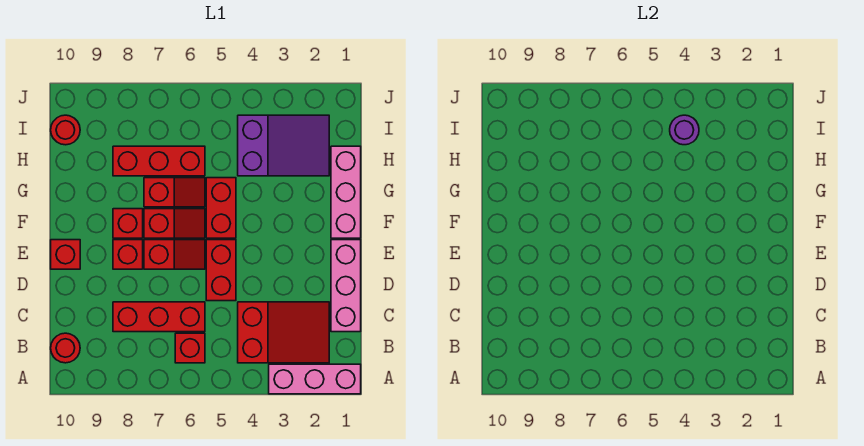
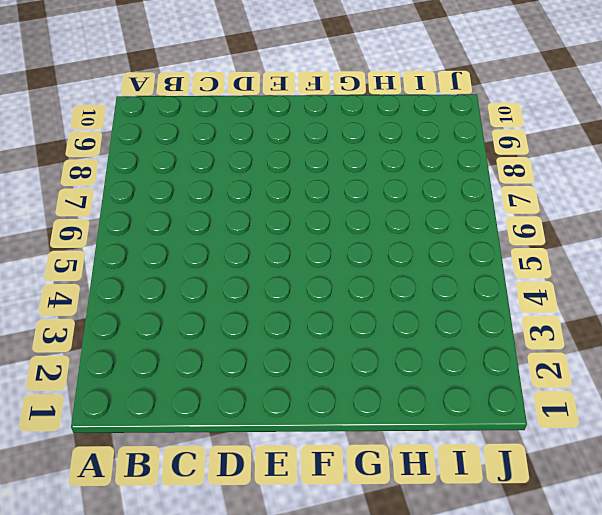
none -> pink brick A1:A3 level 1
none -> red slope B2:C4 level 1 top 4
none -> red brick B6 level 1

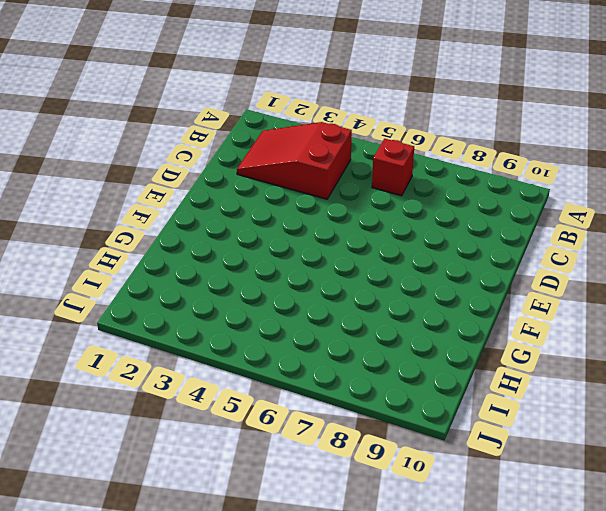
none -> pink brick A1:A3 level 1
none -> red round brick B10 level 1
none -> pink brick C1:E1 level 1

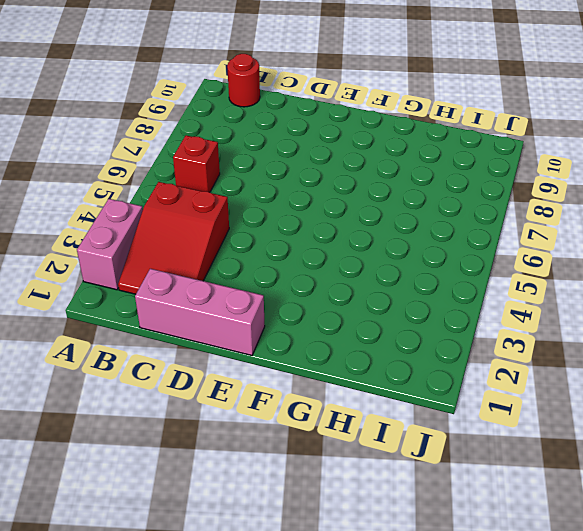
pink brick A2:A3 level 1 -> pink brick A1:A3 level 1
none -> red brick C6:C8 level 1
none -> red brick D5:E5 level 1
none -> red slope E6:E7 level 1 top 7

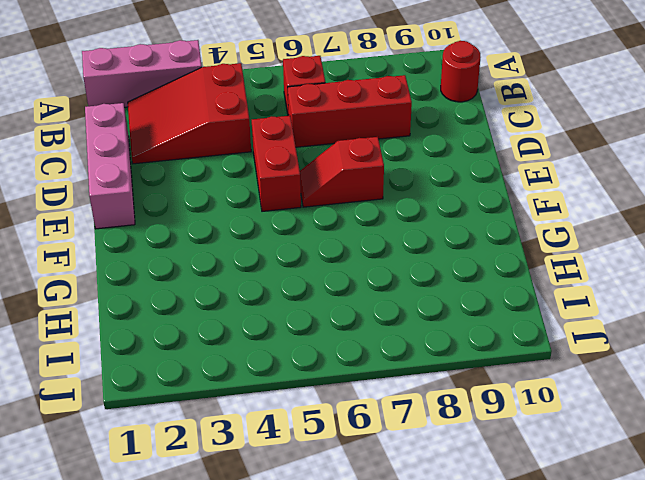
none -> red brick E8 level 1
none -> red brick E10 level 1
none -> pink brick F1:H1 level 1

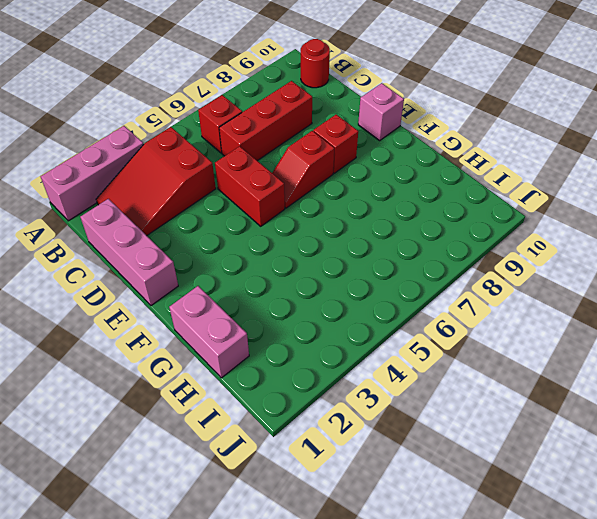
pink brick E10 level 1 -> red brick E10 level 1
pink brick G1:H1 level 1 -> pink brick F1:H1 level 1
none -> red brick F5:G5 level 1
none -> red slope F6:F7 level 1 top 7
none -> red brick F8 level 1

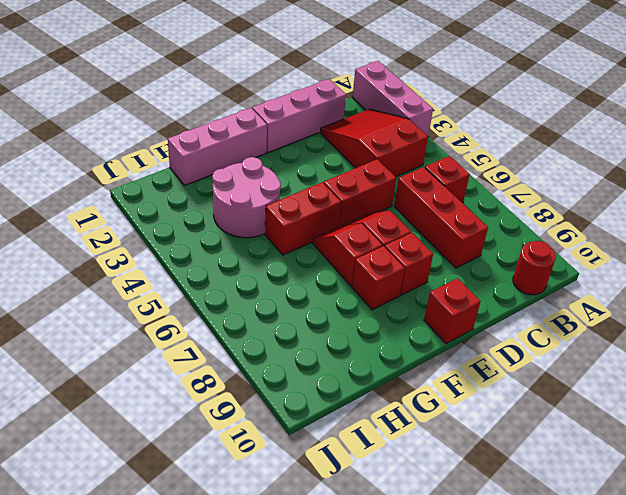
pink round brick G3:H4 level 1 -> purple slope H2:I4 level 1 top 4
none -> red slope G6:G7 level 1 top 7
none -> red brick H6:H8 level 1
none -> red round brick I10 level 1

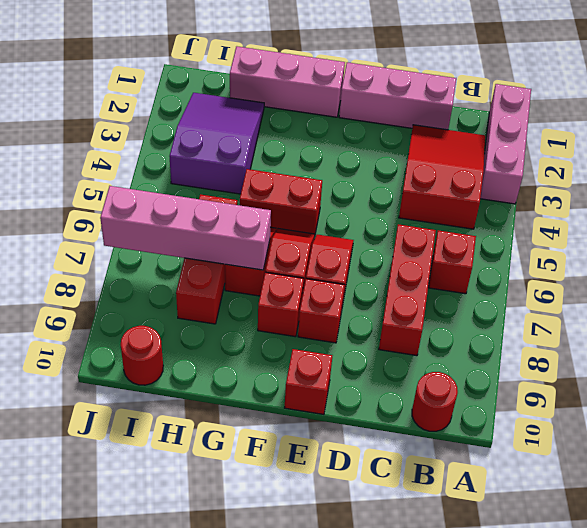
pink brick G7:J7 level 2 -> none
none -> red brick D5:E5 level 1
none -> purple round brick I4 level 2

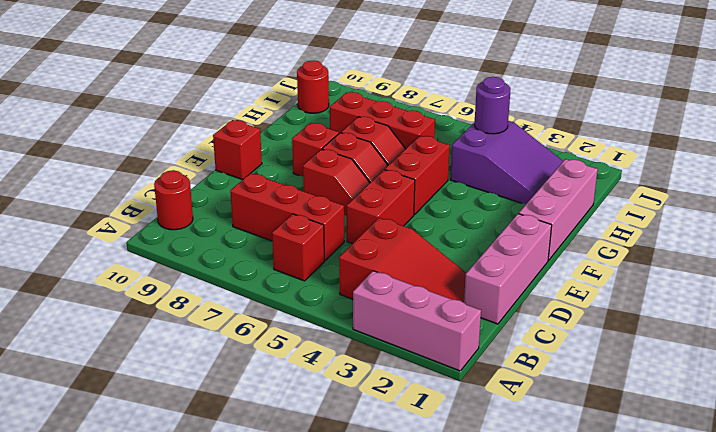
none -> red brick E8 level 1

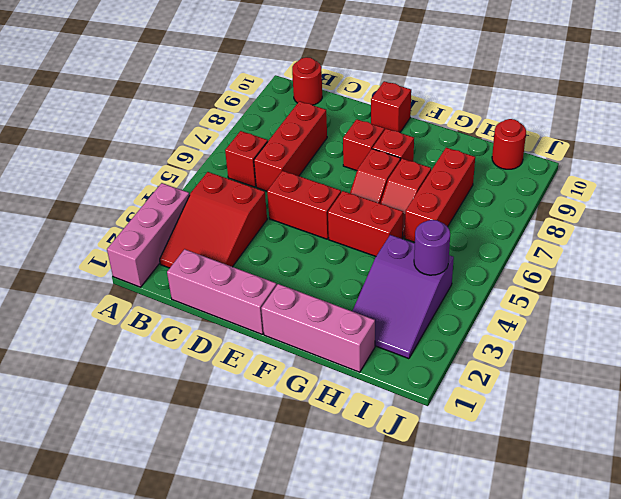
none -> red slope E6:E7 level 1 top 7

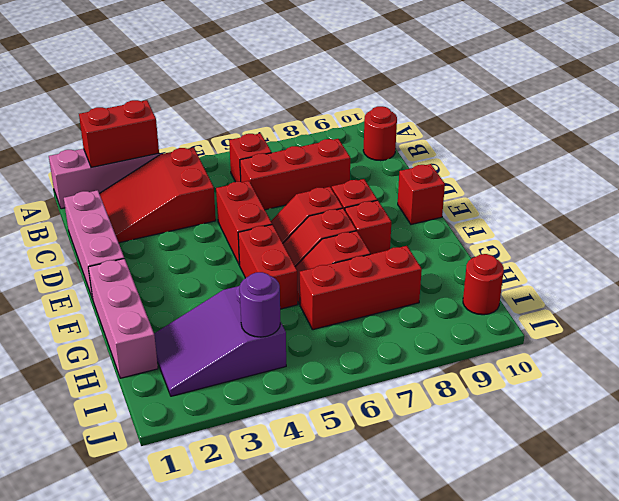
red brick A2:A3 level 2 -> none

